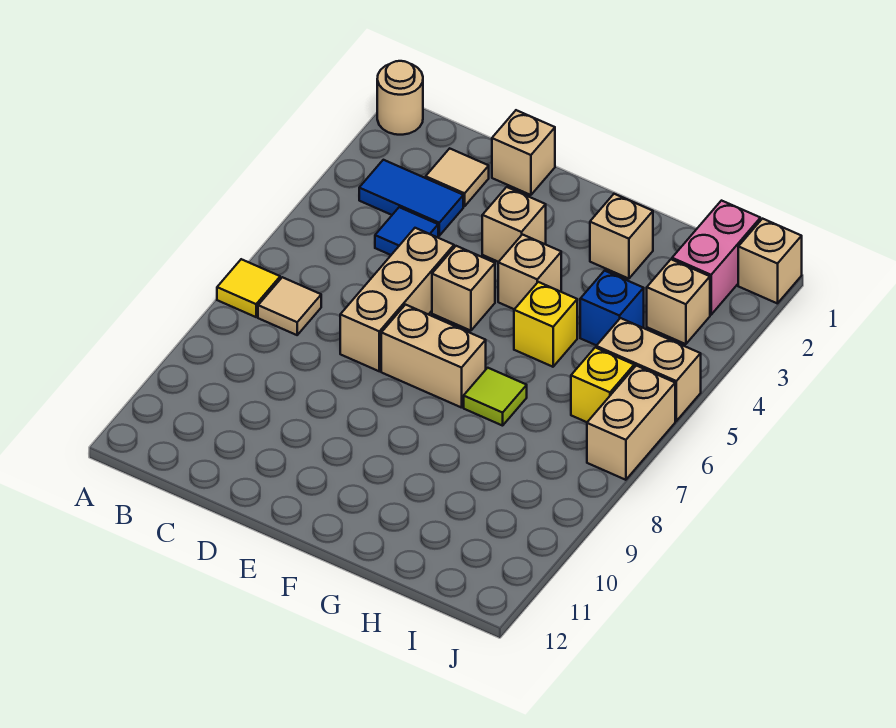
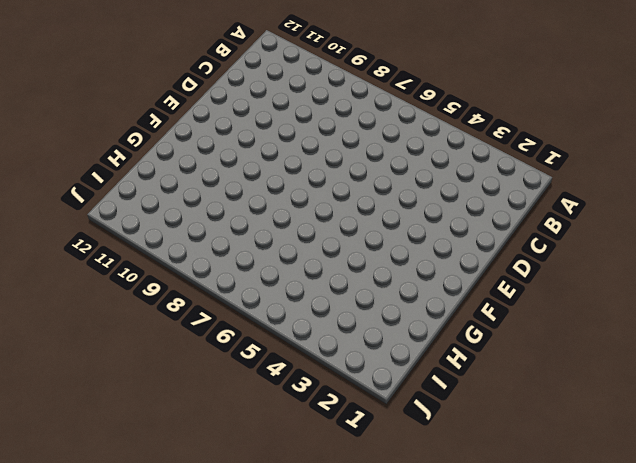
none -> tan round brick A1 level 1
none -> yellow tile A7 level 1
none -> blue tile B3:C3 level 1

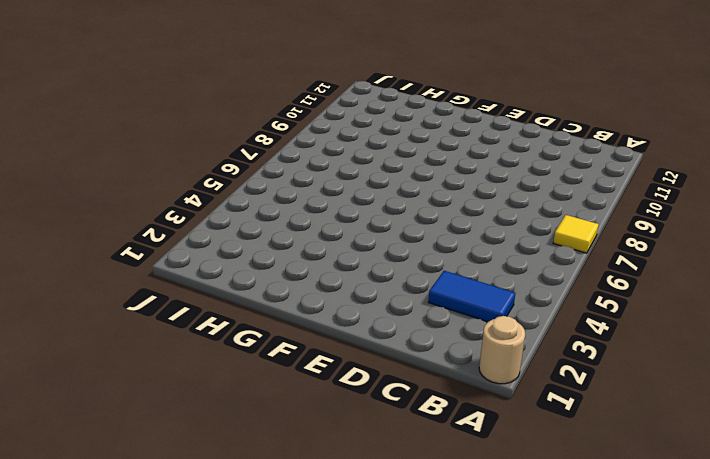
none -> tan tile B7 level 1
none -> tan tile C2 level 1
none -> blue tile C4 level 1

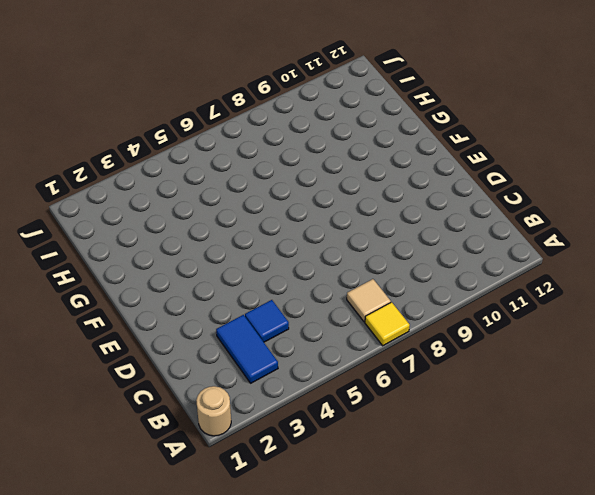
none -> tan tile C2 level 1
none -> tan brick D1 level 1
none -> tan brick D5:D7 level 1

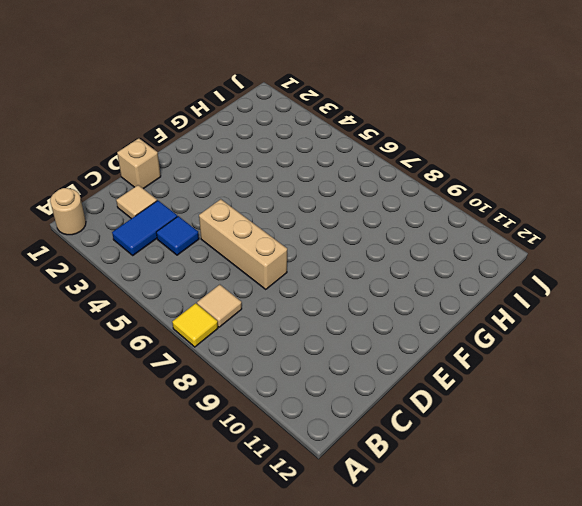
none -> tan brick E3 level 1
none -> tan brick E5 level 1
none -> tan brick E7:F7 level 1

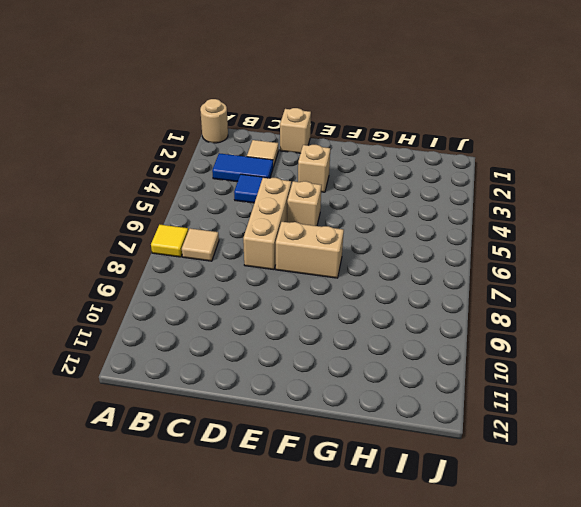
none -> tan brick F4 level 1
none -> tan brick G2 level 1
none -> yellow brick G5 level 1

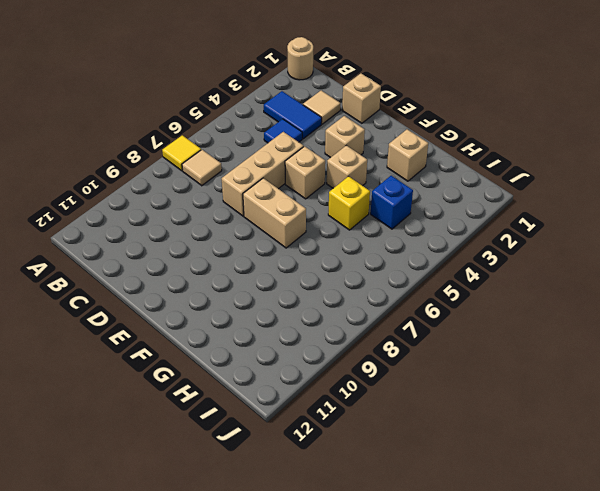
none -> lime tile G7 level 1
none -> pink brick I1:I2 level 1
none -> tan brick I3 level 1

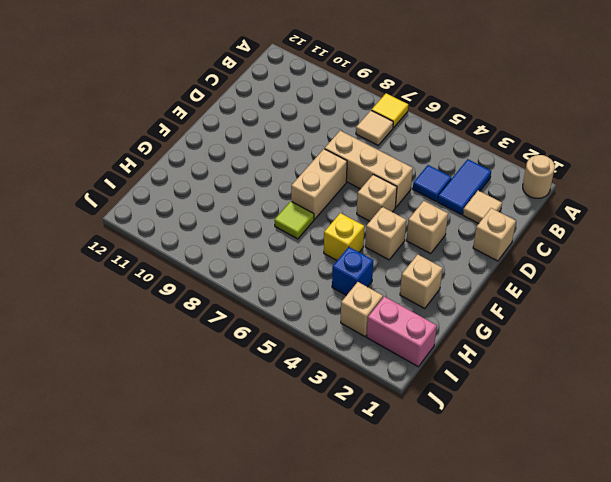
none -> tan brick I5:J5 level 1
none -> yellow brick I6 level 1
none -> tan brick J1 level 1

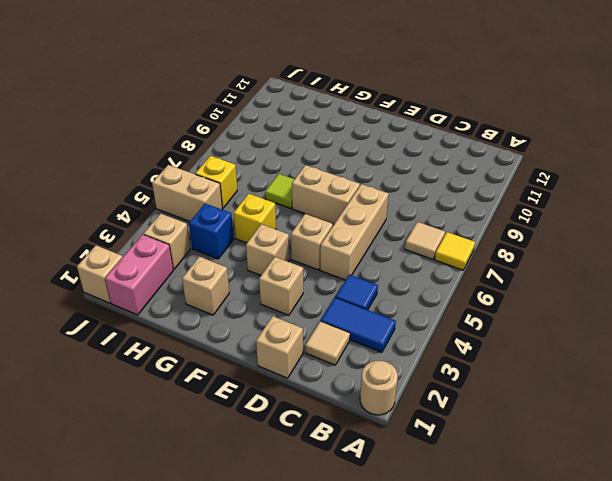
none -> tan brick J6:J7 level 1

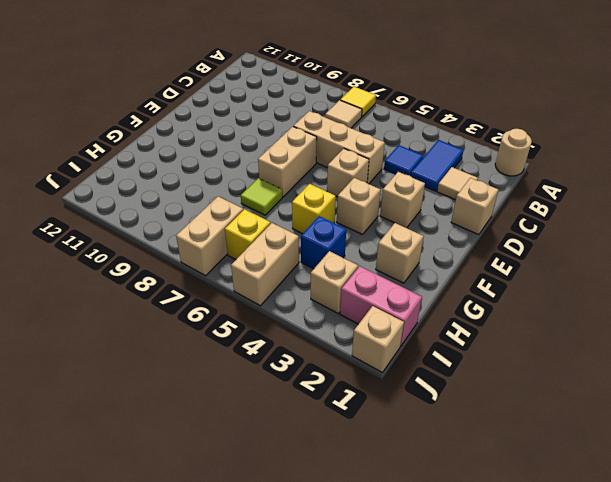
tan brick I7:J7 level 1 -> tan brick J6:J7 level 1

